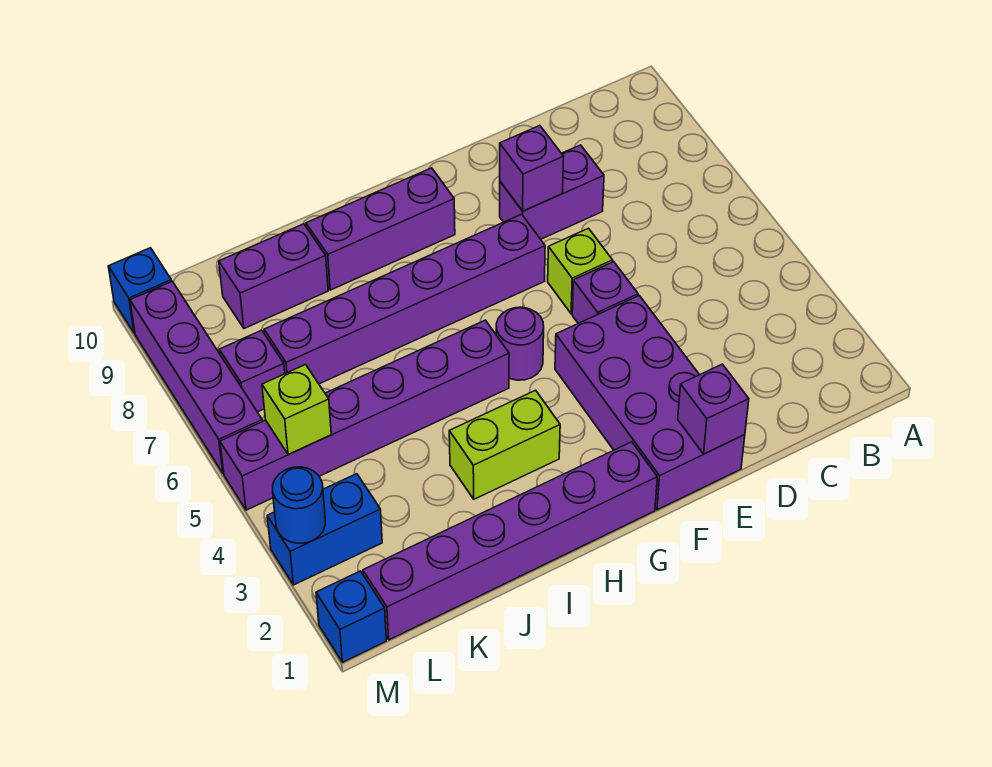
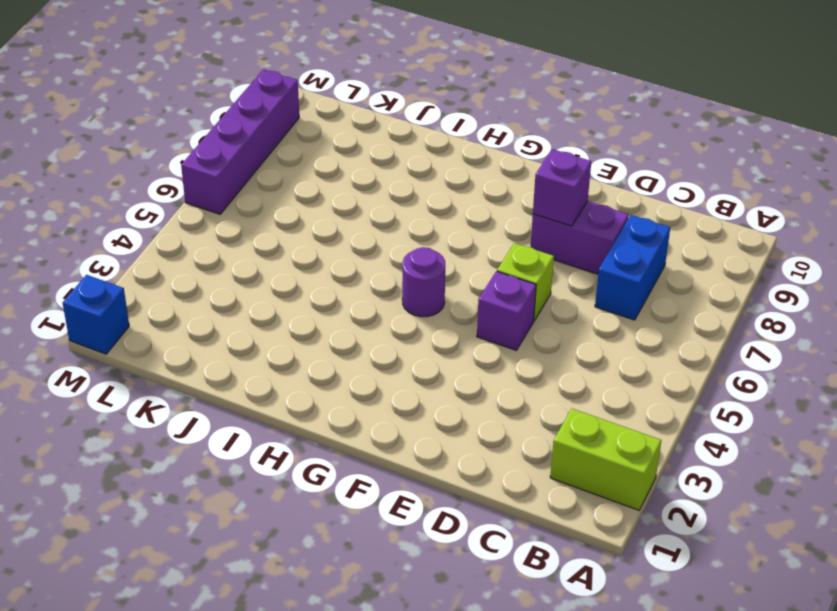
lime brick A2:B2 level 1 -> lime brick H3:I3 level 1
blue brick C7:C8 level 1 -> blue brick L3:M3 level 1
none -> purple brick E1:F4 level 1
none -> purple brick F7:K7 level 1
none -> purple brick G1:L1 level 1

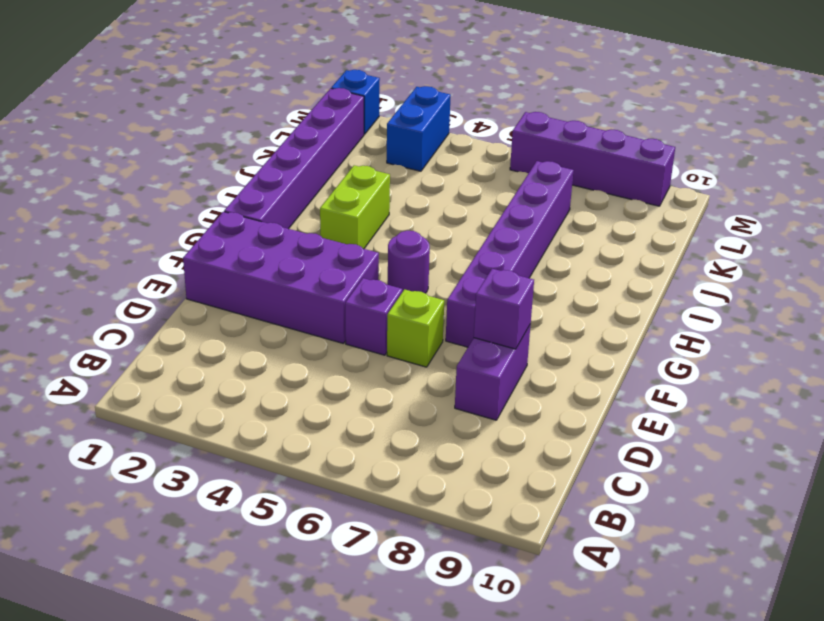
none -> purple brick G9:I9 level 1
none -> purple brick H5:M5 level 1
none -> purple brick J9:K9 level 1

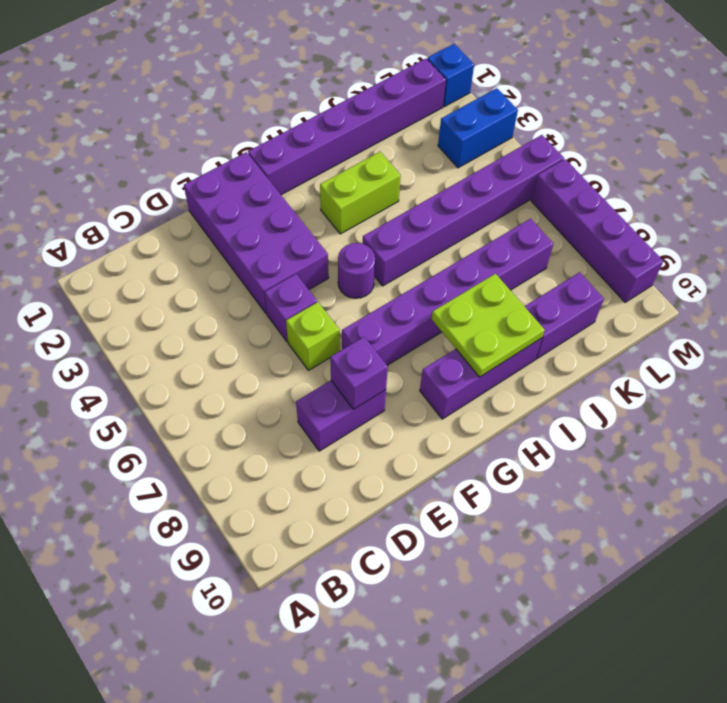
lime plate H8:I9 level 2 -> none
none -> purple brick L7 level 1
none -> blue brick M10 level 1
none -> purple brick E1 level 2

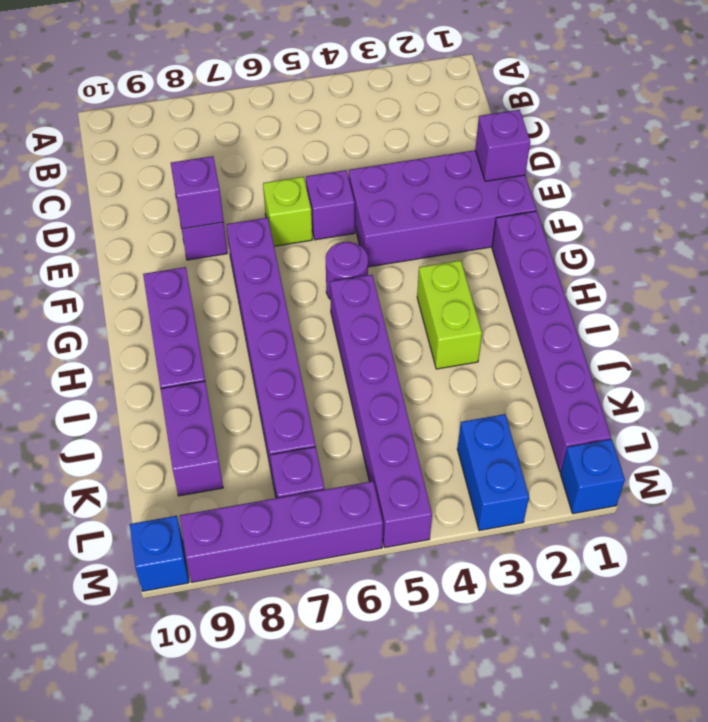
none -> lime brick L5 level 2
none -> blue round brick M3 level 2

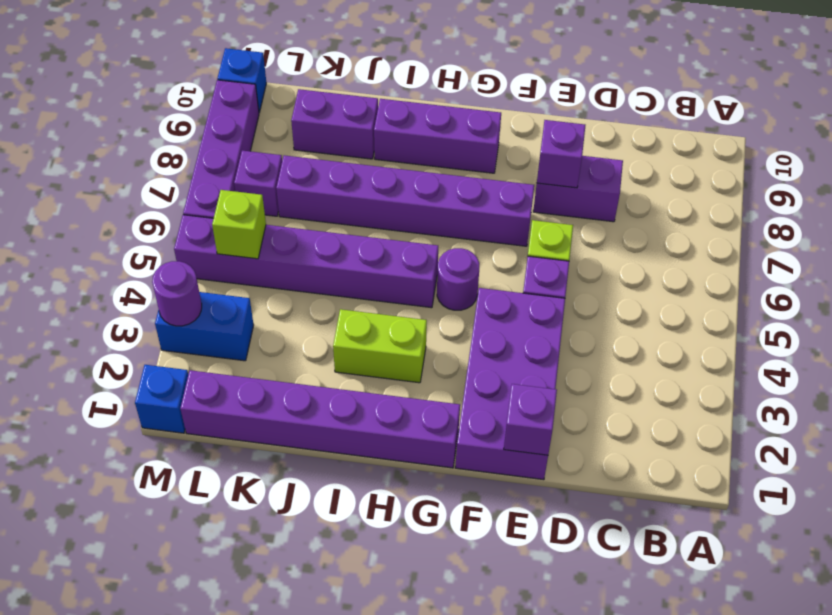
purple round brick M3 level 2 -> blue round brick M3 level 2

